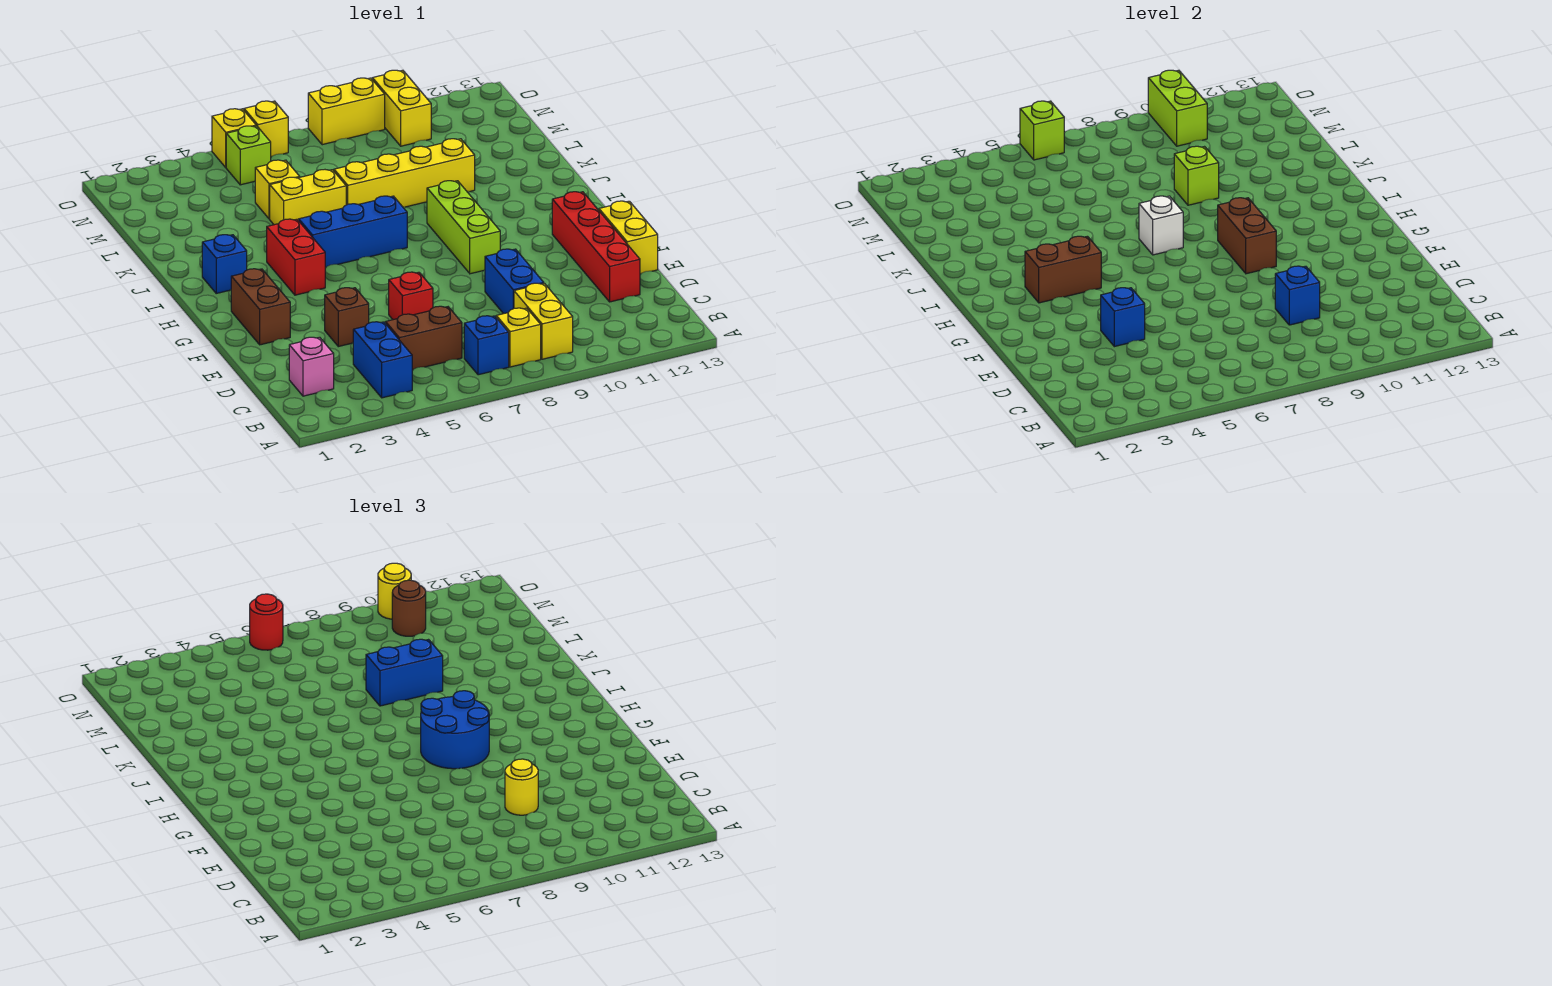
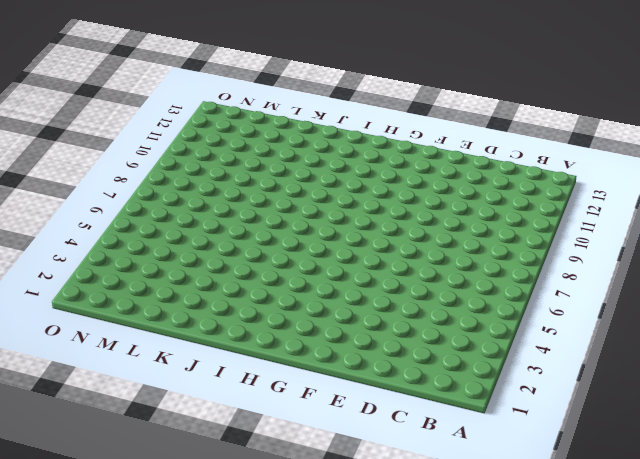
none -> blue brick B4:C4 level 1
none -> blue brick B7 level 1
none -> yellow brick B8 level 1
none -> yellow brick B9:C9 level 1

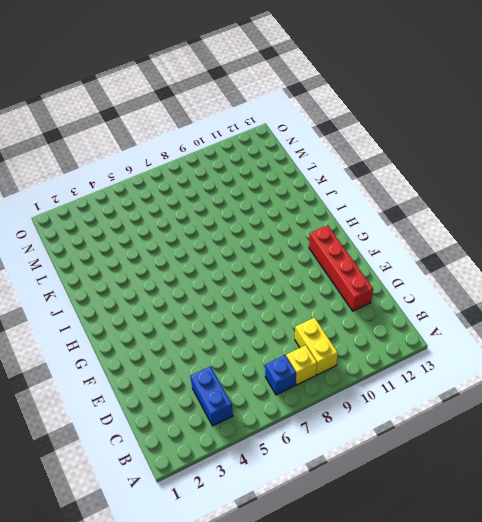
none -> pink brick C2 level 1
none -> brown brick C5:C6 level 1
none -> blue brick D9:E9 level 1
none -> brown brick E4 level 1

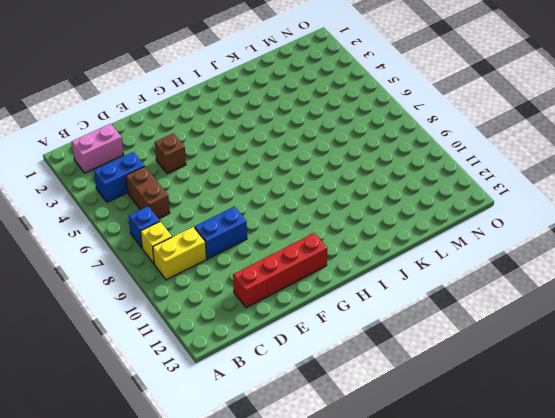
pink brick B2:C2 level 1 -> pink brick C2 level 1
none -> red brick E6 level 1
none -> yellow brick E13:F13 level 1
none -> brown brick F2:G2 level 1
none -> lime brick G9:I9 level 1

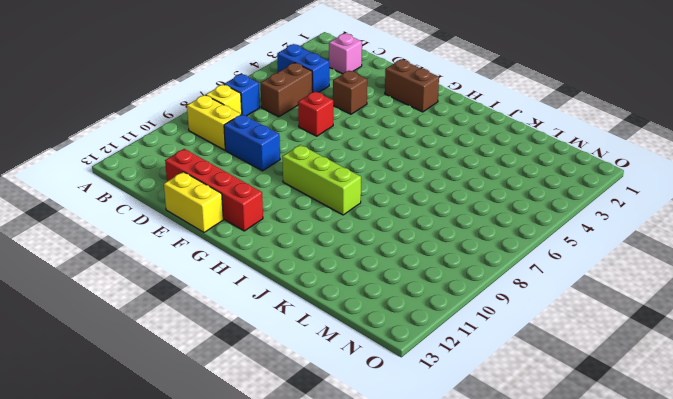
none -> red brick H4:I4 level 1
none -> blue brick I2 level 1
none -> blue brick I5:I7 level 1
none -> yellow brick K5:K6 level 1

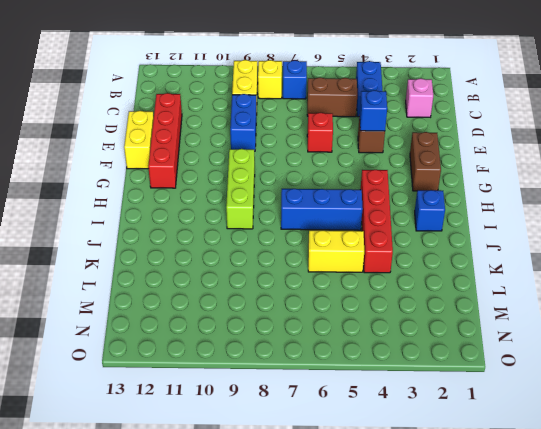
red brick H4:K4 level 1 -> red brick H4:I4 level 1
none -> yellow brick K7:K10 level 1
none -> yellow brick L5 level 1
none -> lime brick N5 level 1
none -> yellow brick N10:O10 level 1

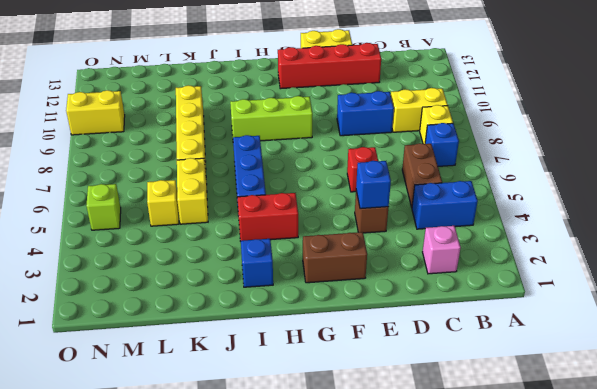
none -> yellow brick O5 level 1
none -> yellow brick O6 level 1
none -> yellow brick O8:O9 level 1
none -> blue brick D9 level 2

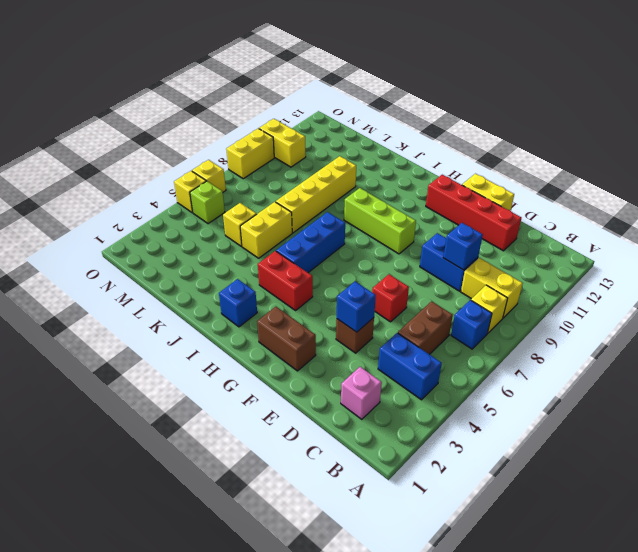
none -> brown brick G9:H9 level 2
none -> brown brick H3:H4 level 2
none -> white brick I7 level 2
none -> lime brick K9 level 2

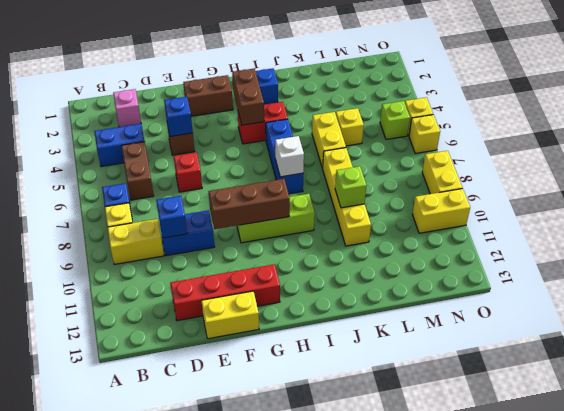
brown brick F9:H9 level 2 -> brown brick G9:H9 level 2
none -> lime brick N10:O10 level 2
none -> lime brick O6 level 2
none -> yellow round brick D9 level 3
none -> blue round brick G8:H9 level 3

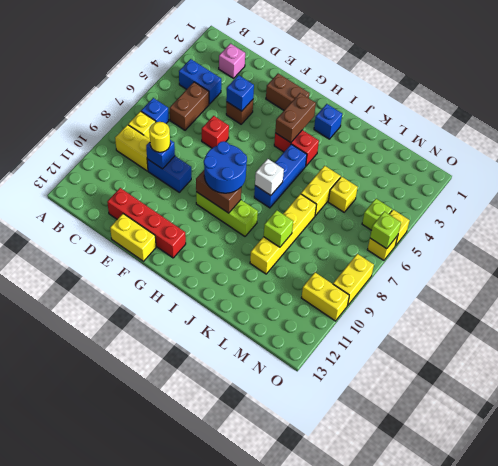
none -> lime brick N10:O10 level 2
none -> blue brick K8:K9 level 3
none -> brown round brick N10 level 3
none -> red round brick O6 level 3

